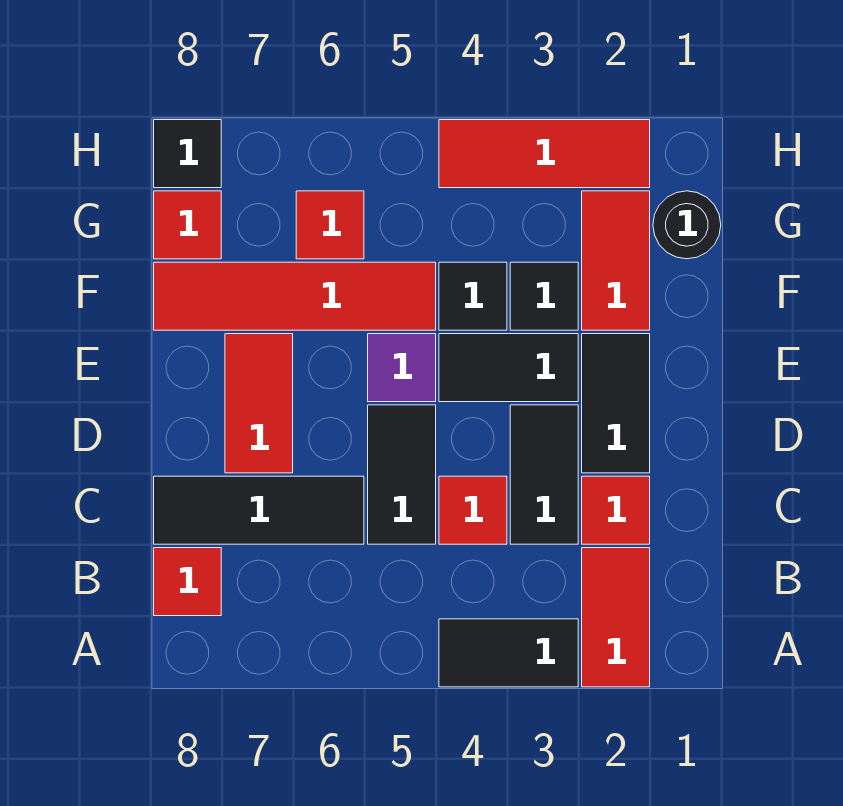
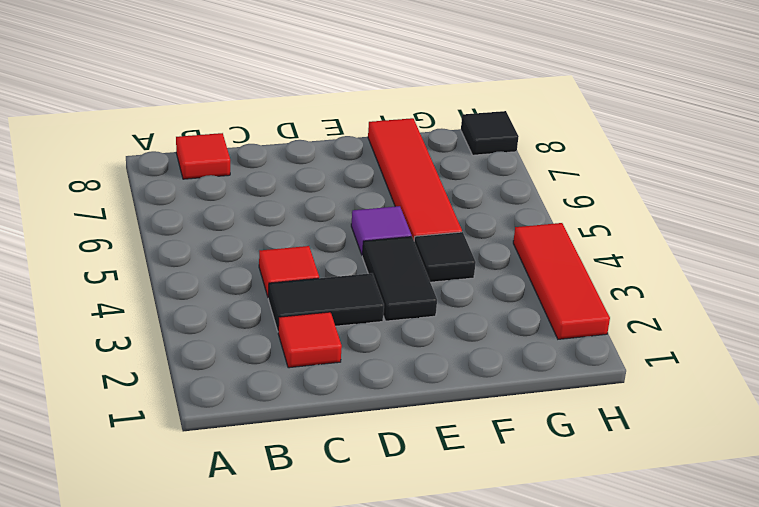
none -> red tile A2:B2 level 1
none -> black tile A3:A4 level 1
none -> black tile C5:D5 level 1

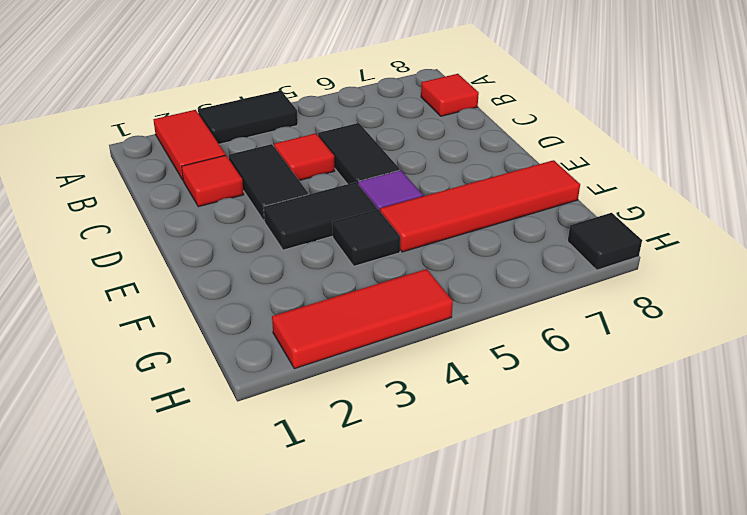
none -> black tile C6:C8 level 1
none -> black tile D2:E2 level 1
none -> red tile D7:E7 level 1

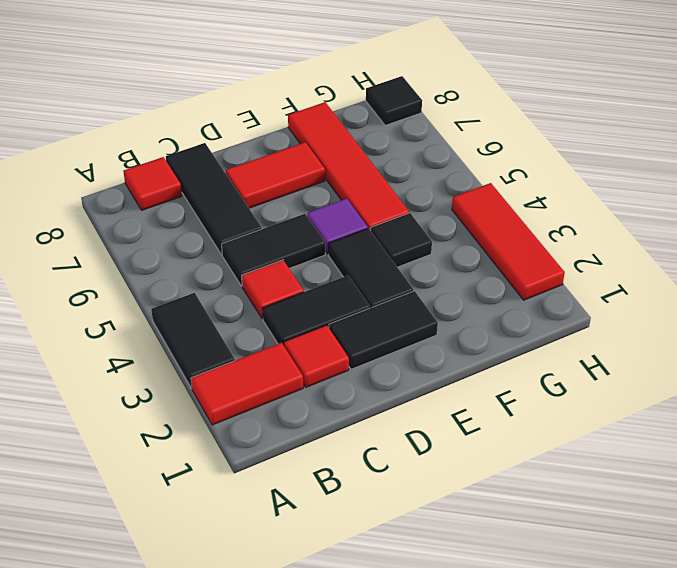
none -> red tile F2:G2 level 1
none -> black tile F3 level 1
none -> black round brick G1 level 1

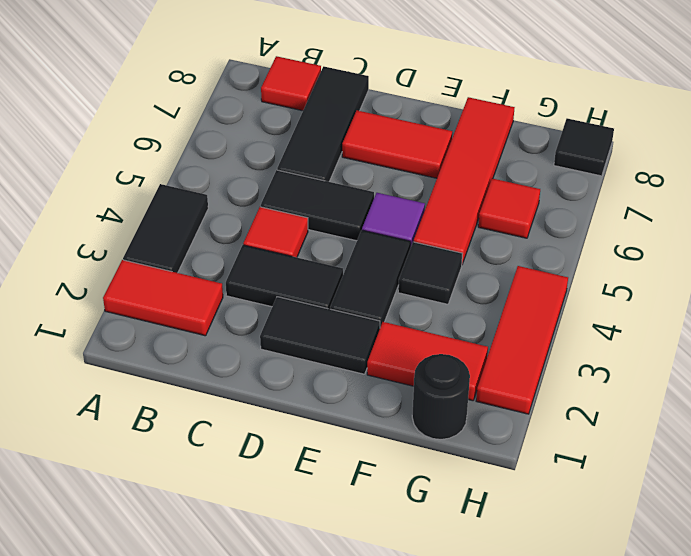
none -> red tile C2 level 1
none -> black tile F3 level 1
none -> red tile G8 level 1

